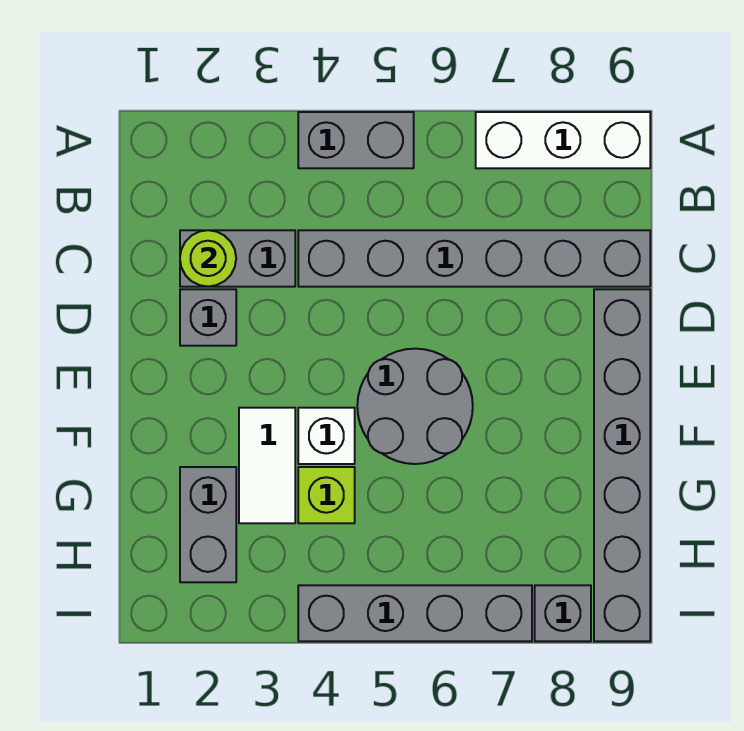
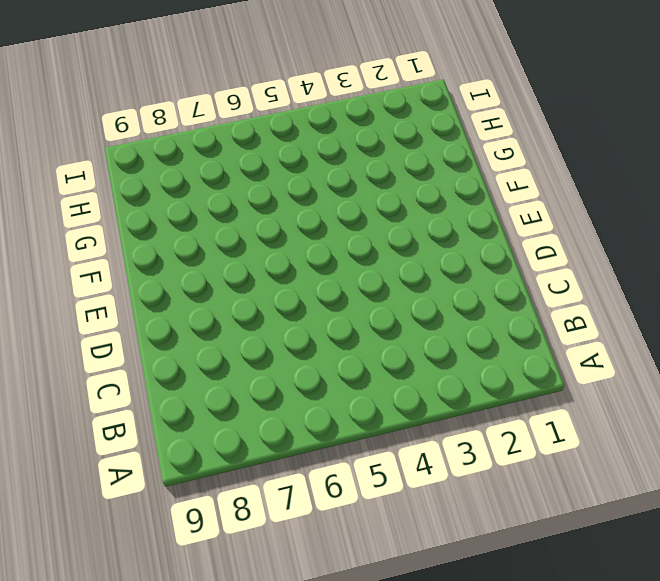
none -> grey brick A4:A5 level 1
none -> white brick A7:A9 level 1
none -> grey brick C2:C3 level 1

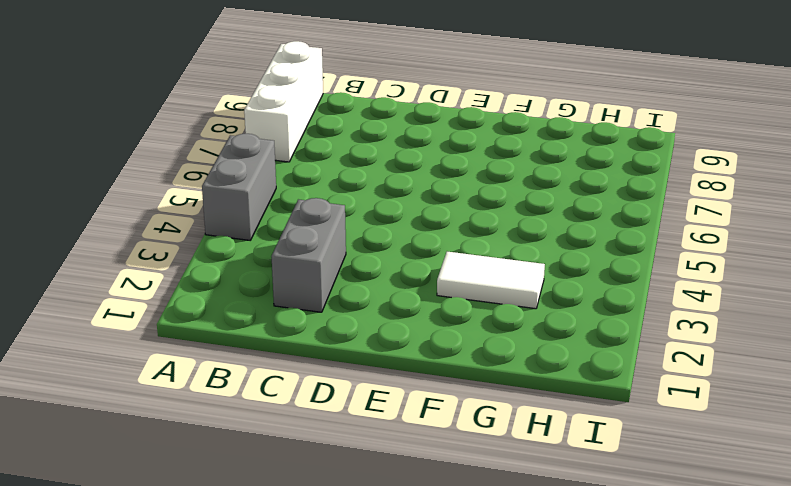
none -> grey brick C4:C9 level 1
none -> grey brick D2 level 1
none -> grey brick D9:I9 level 1

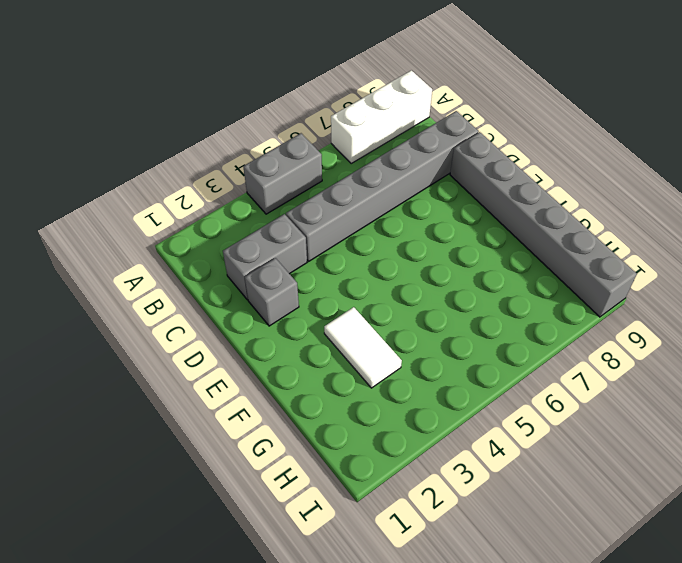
none -> grey round brick E5:F6 level 1
none -> white brick F4 level 1
none -> grey brick G2:H2 level 1

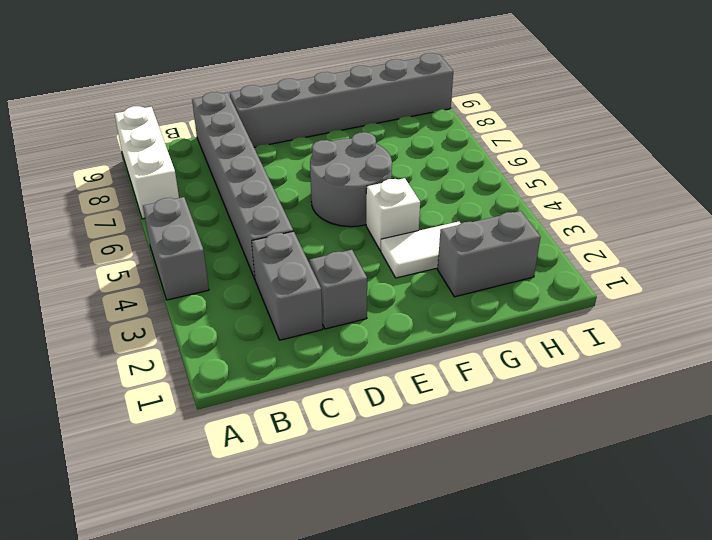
none -> lime brick G4 level 1
none -> grey brick I4:I7 level 1
none -> grey brick I8 level 1

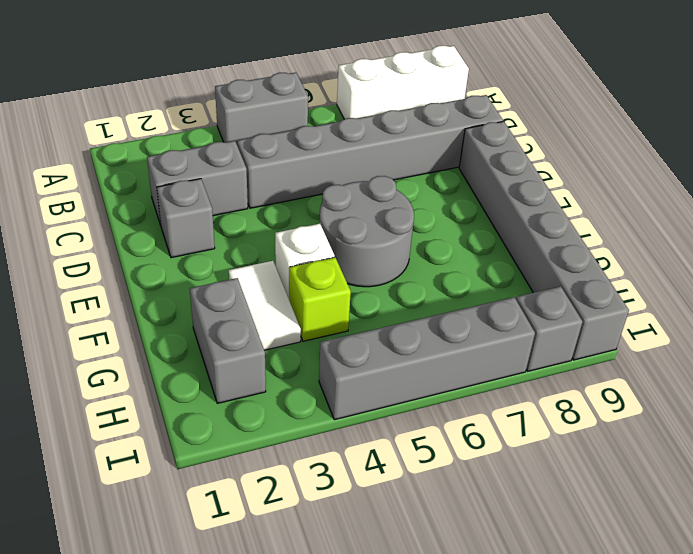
none -> lime round brick C2 level 2

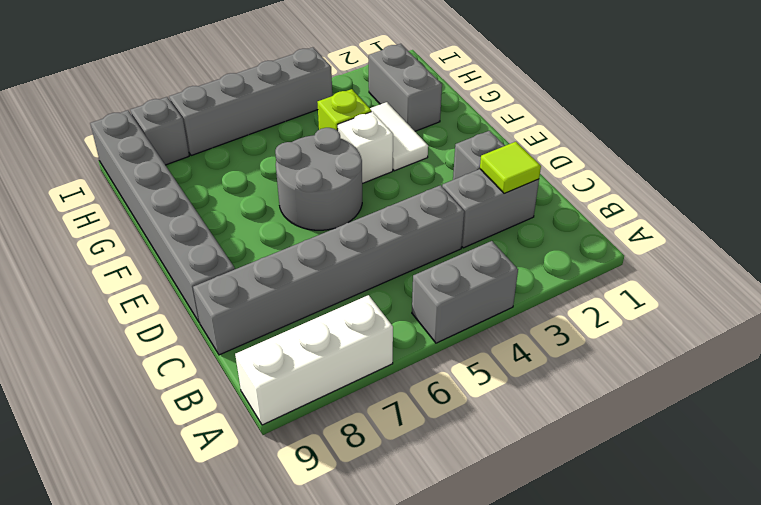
lime tile C2 level 2 -> lime round brick C2 level 2

